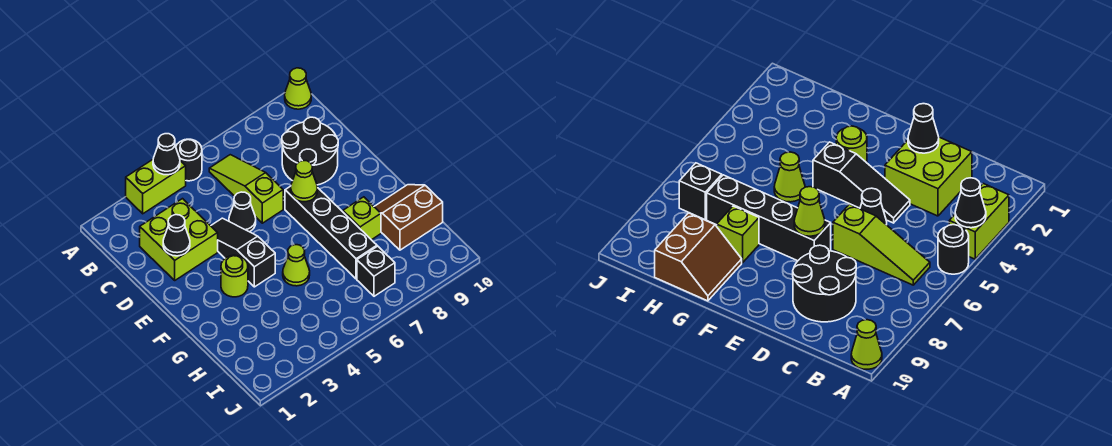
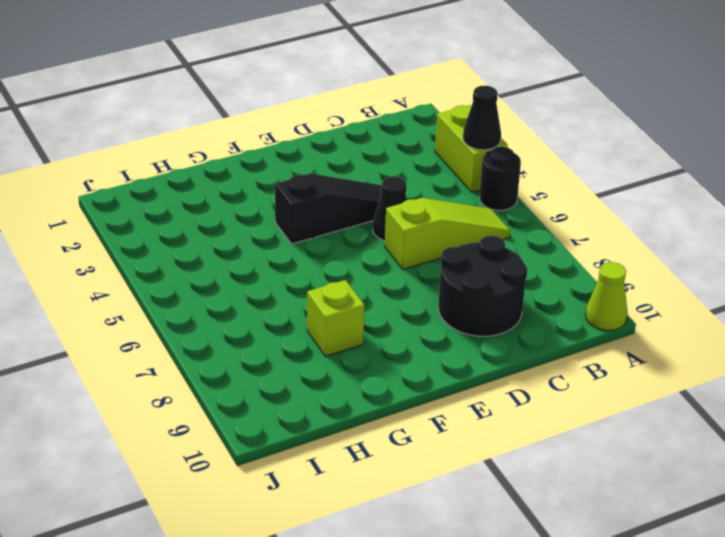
none -> lime brick C2:D3 level 1
none -> black brick E7:H7 level 1
none -> lime round brick F3 level 1

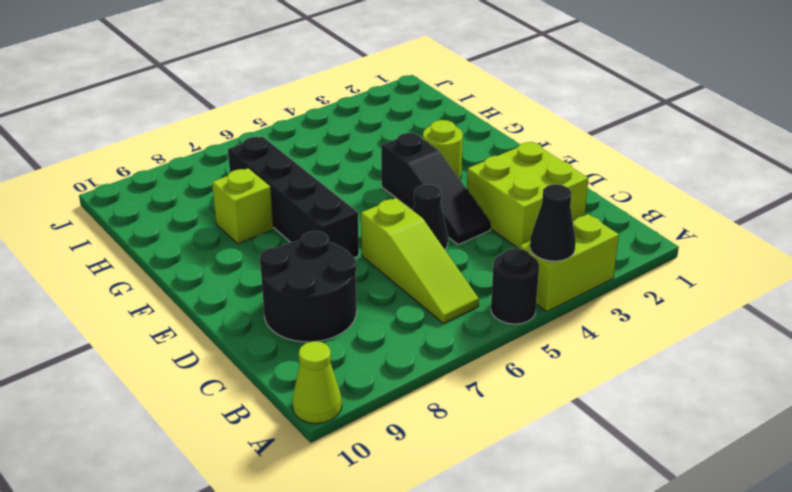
none -> lime cone G5 level 1
none -> brown slope G9:H10 level 1 top H
none -> black brick I7 level 1

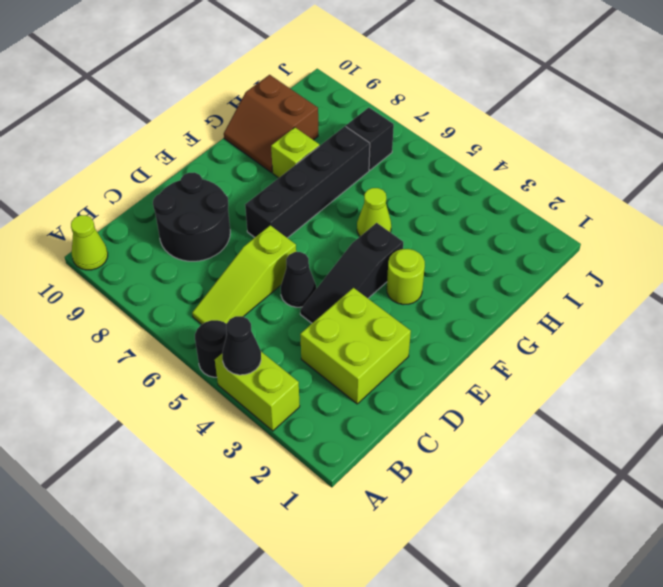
none -> black cone D2 level 2
none -> lime cone E7 level 2

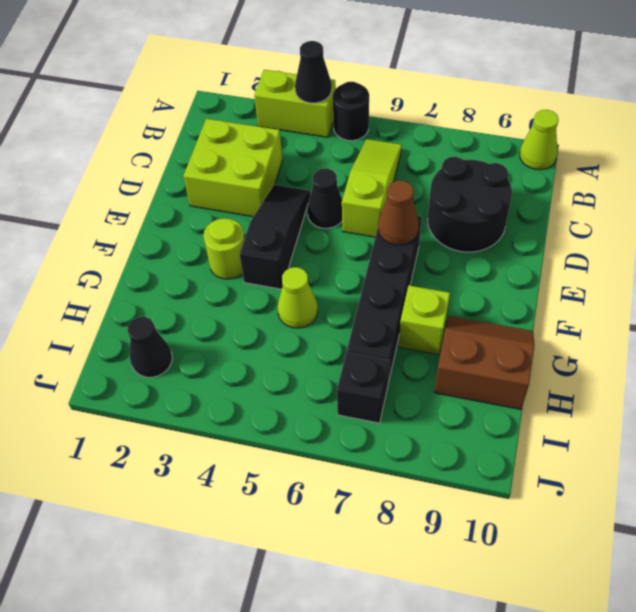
brown cone E7 level 2 -> lime cone E7 level 2
black cone I2 level 1 -> black cone D2 level 2

